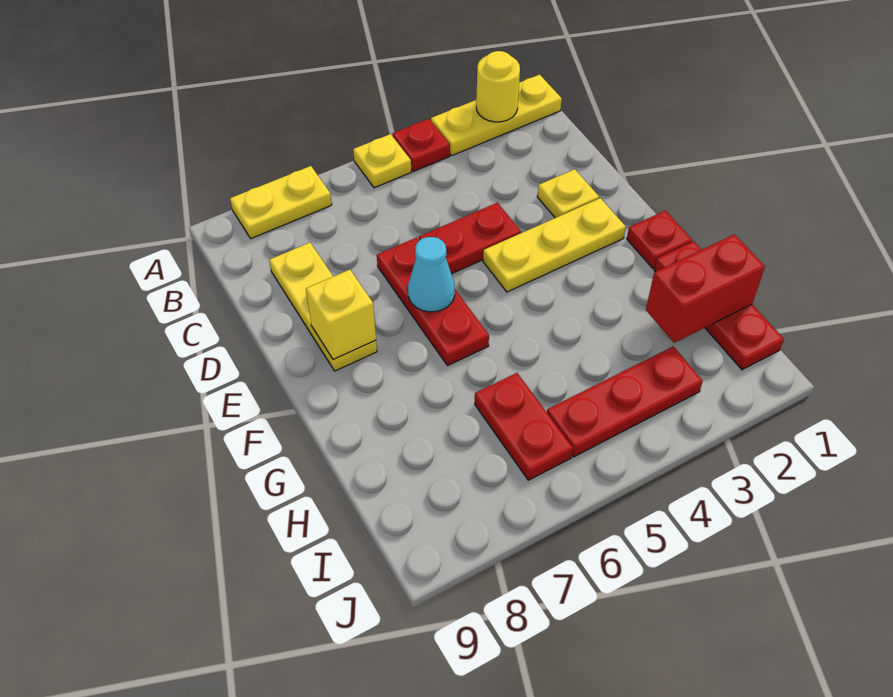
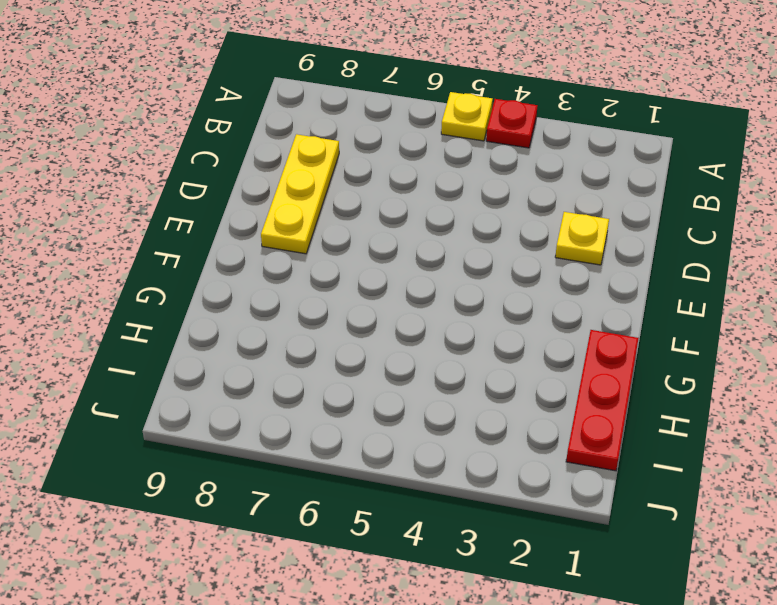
none -> yellow plate A1:A3 level 1
none -> yellow plate A7:A8 level 1
none -> red plate D4:D5 level 1

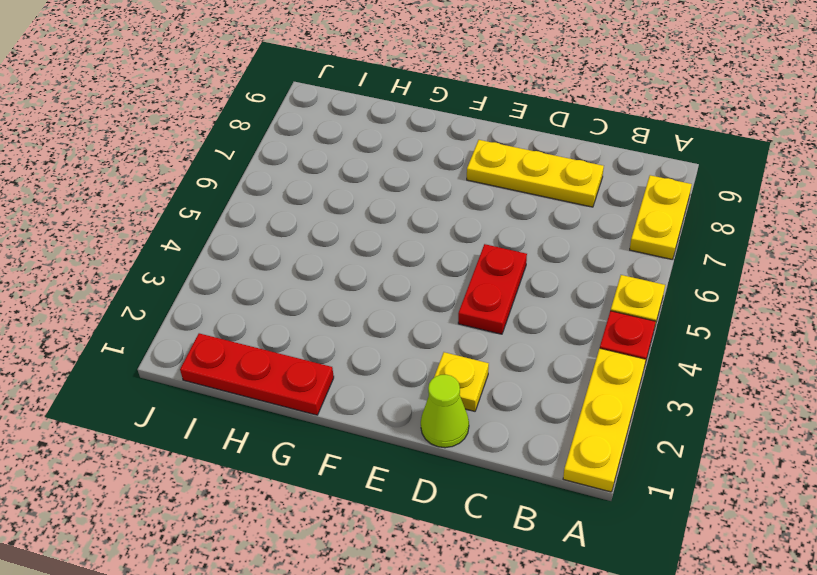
lime cone D1 level 1 -> none
none -> red plate D6:F6 level 1
none -> yellow plate E2:E4 level 1
none -> red plate F1 level 1

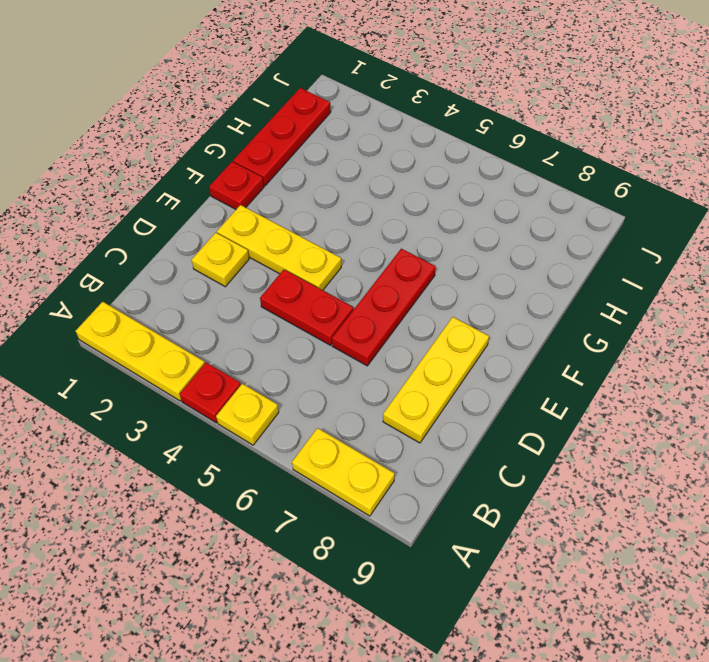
none -> red plate H6:I6 level 1
none -> red plate I3:I5 level 1
none -> yellow round brick A2 level 2

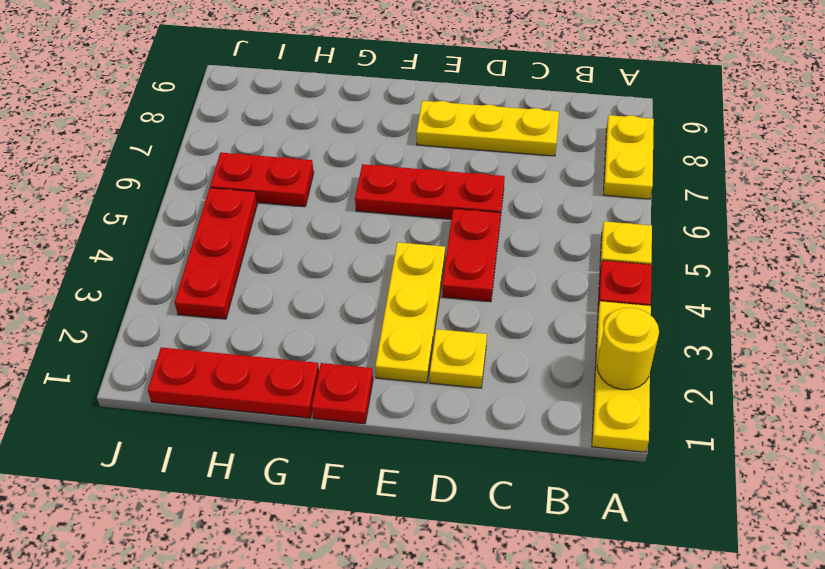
none -> cyan cone E6 level 2
none -> yellow brick E8 level 2
none -> red brick H1:H2 level 2

